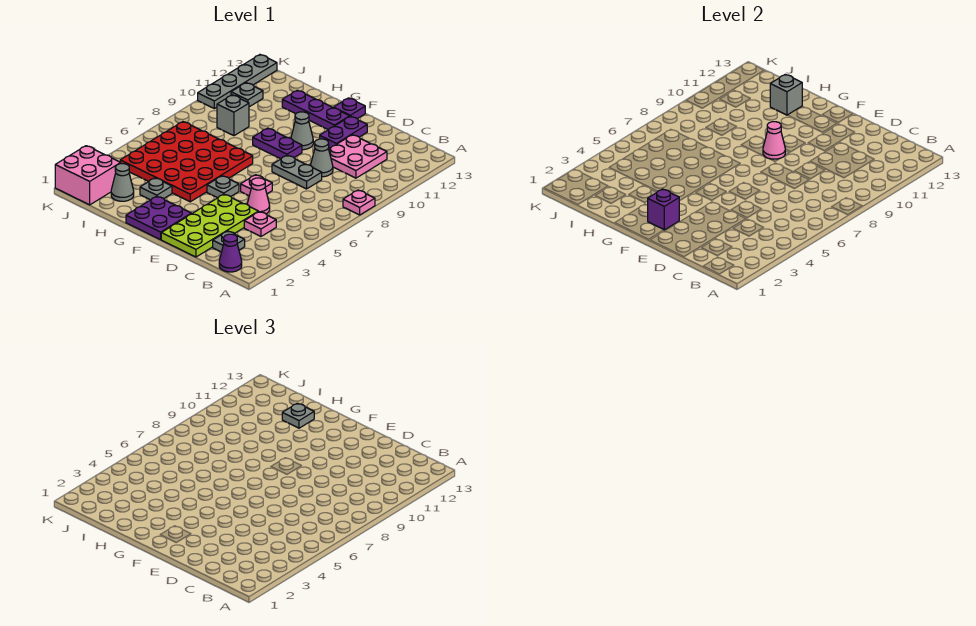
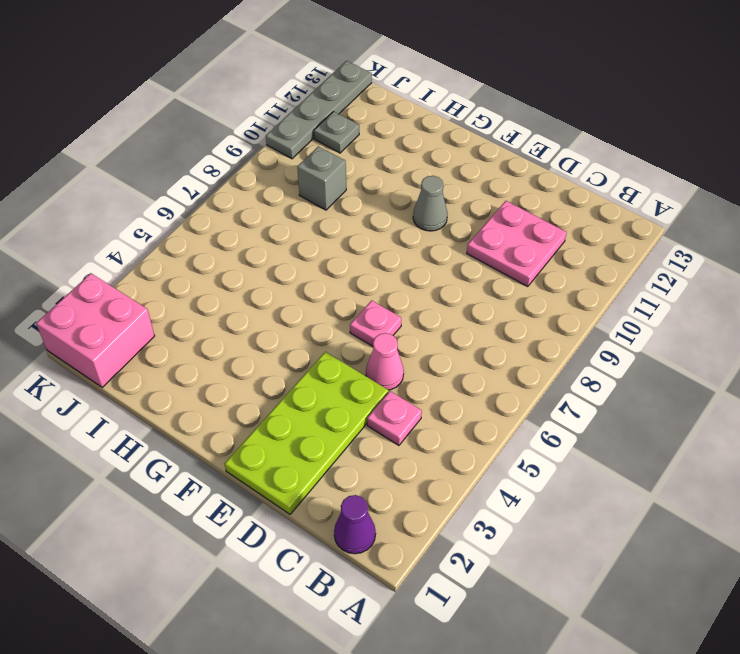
none -> pink plate A8 level 1
none -> grey plate C2 level 1
none -> grey plate D8:E8 level 1

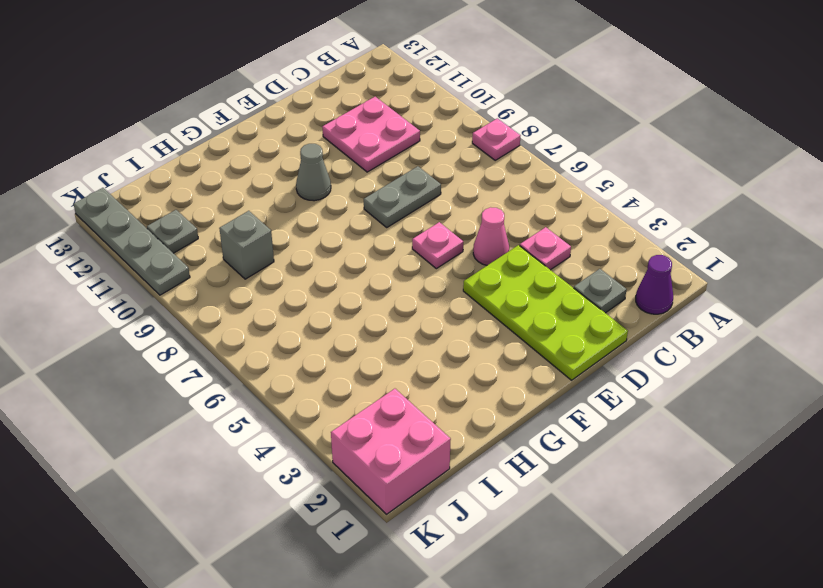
none -> grey cone D9 level 1
none -> purple plate E11:E12 level 1
none -> purple plate F1:G2 level 1

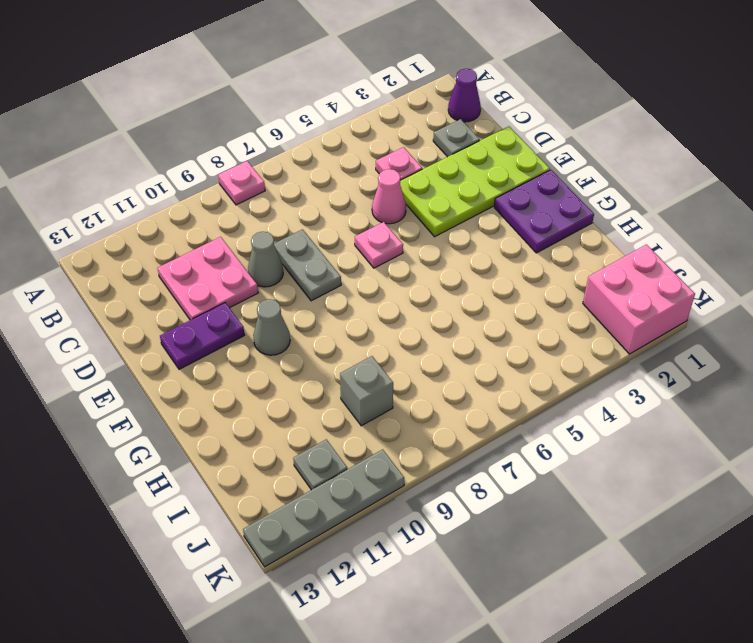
none -> grey plate F5 level 1
none -> purple plate F9:G9 level 1
none -> purple plate F12:H12 level 1

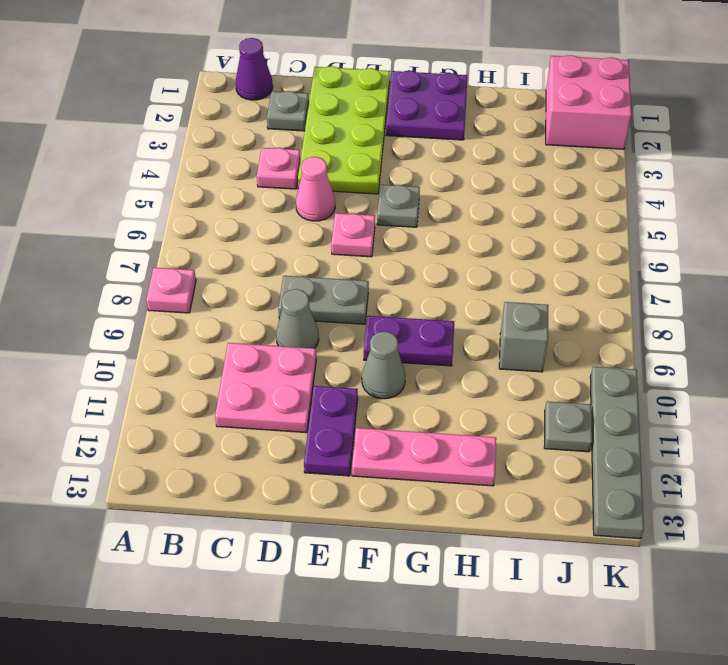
pink plate F12:H12 level 1 -> purple plate F12:H12 level 1
none -> purple plate F13 level 1
none -> red plate G4:J7 level 1
none -> grey plate H3 level 1

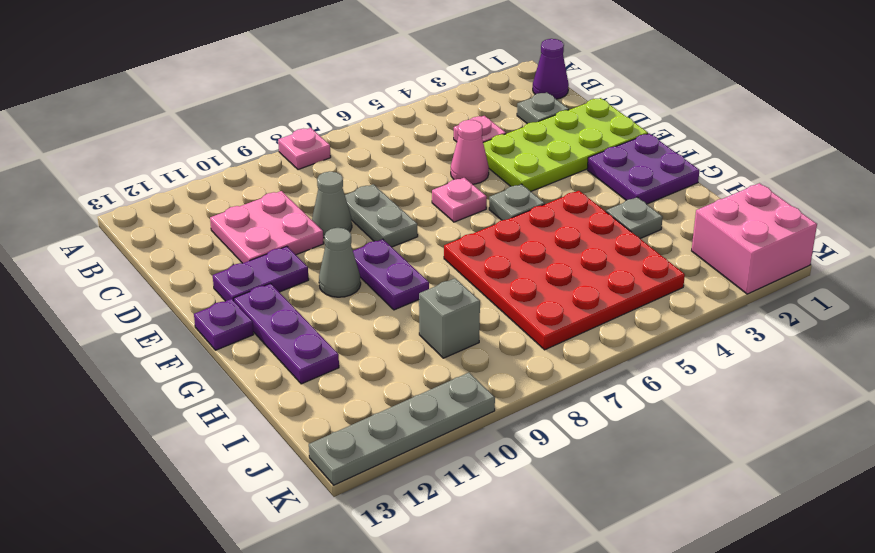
none -> grey cone I2 level 1
none -> grey plate J11 level 1
none -> purple brick F2 level 2

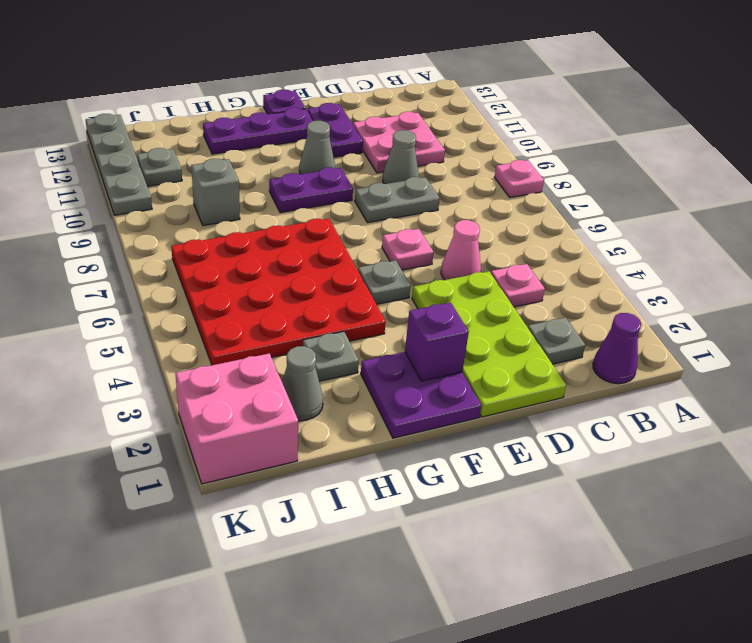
none -> pink cone F9 level 2
none -> grey brick H12 level 2
none -> grey plate H12 level 3

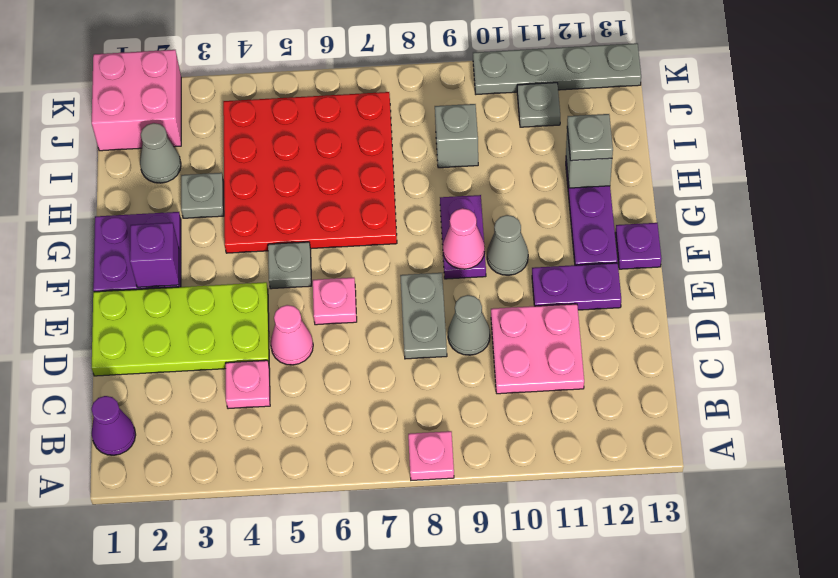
none -> grey plate C2 level 1

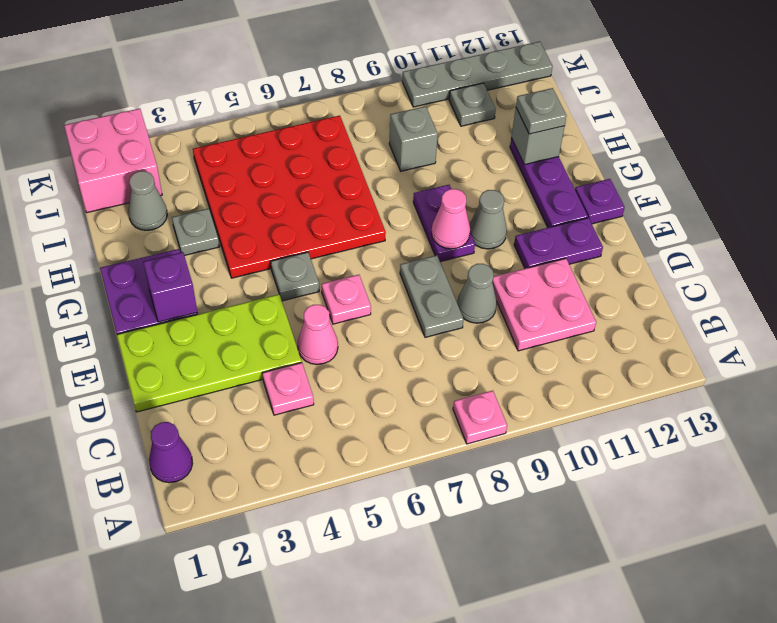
none -> grey plate C2 level 1

